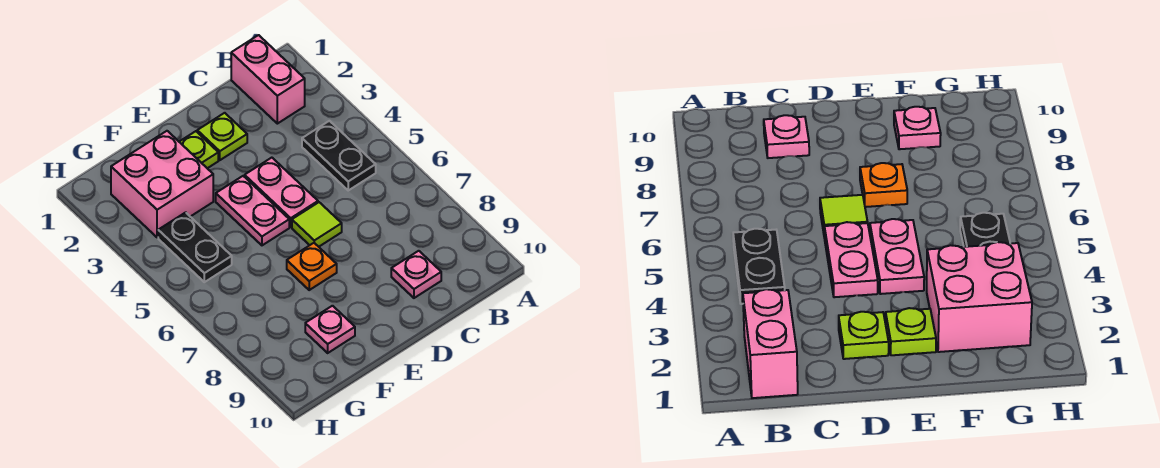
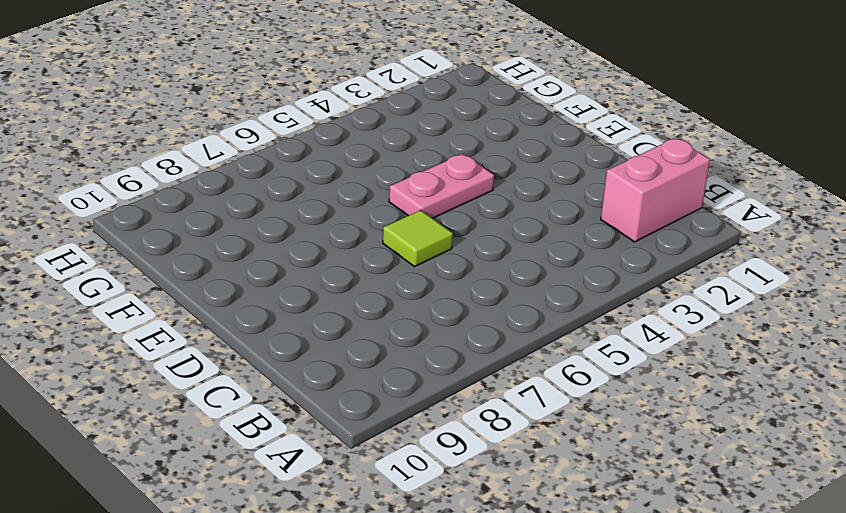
none -> black plate B4:B5 level 1
none -> pink plate C9 level 1
none -> lime plate D2 level 1

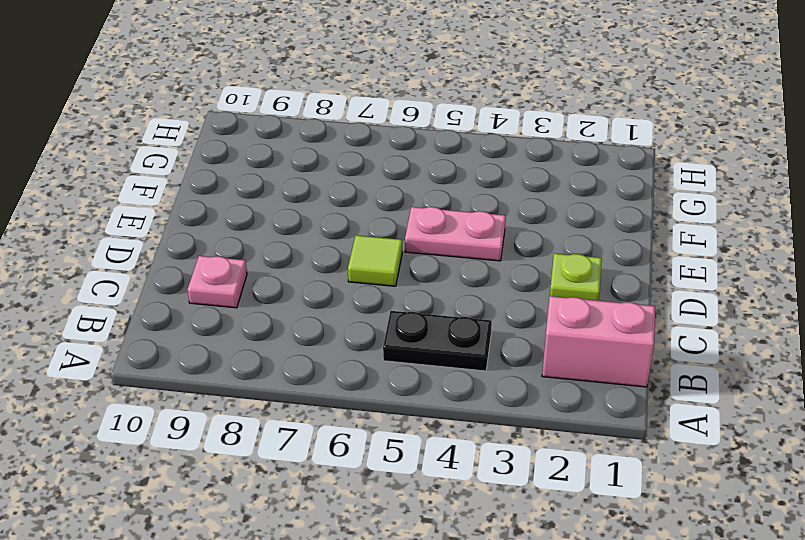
none -> pink plate D4:D5 level 1
none -> lime plate E2 level 1
none -> orange plate E7 level 1

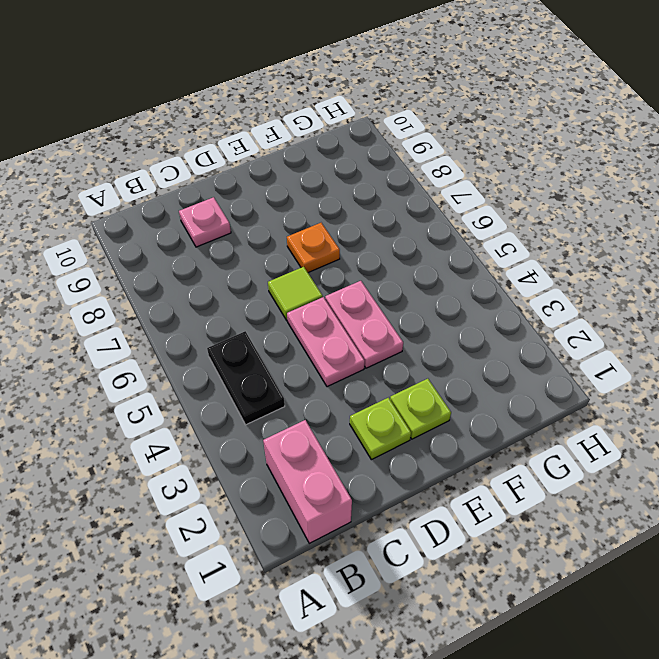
none -> pink brick F2:G3 level 1
none -> pink plate F9 level 1
none -> black plate G4:G5 level 1

